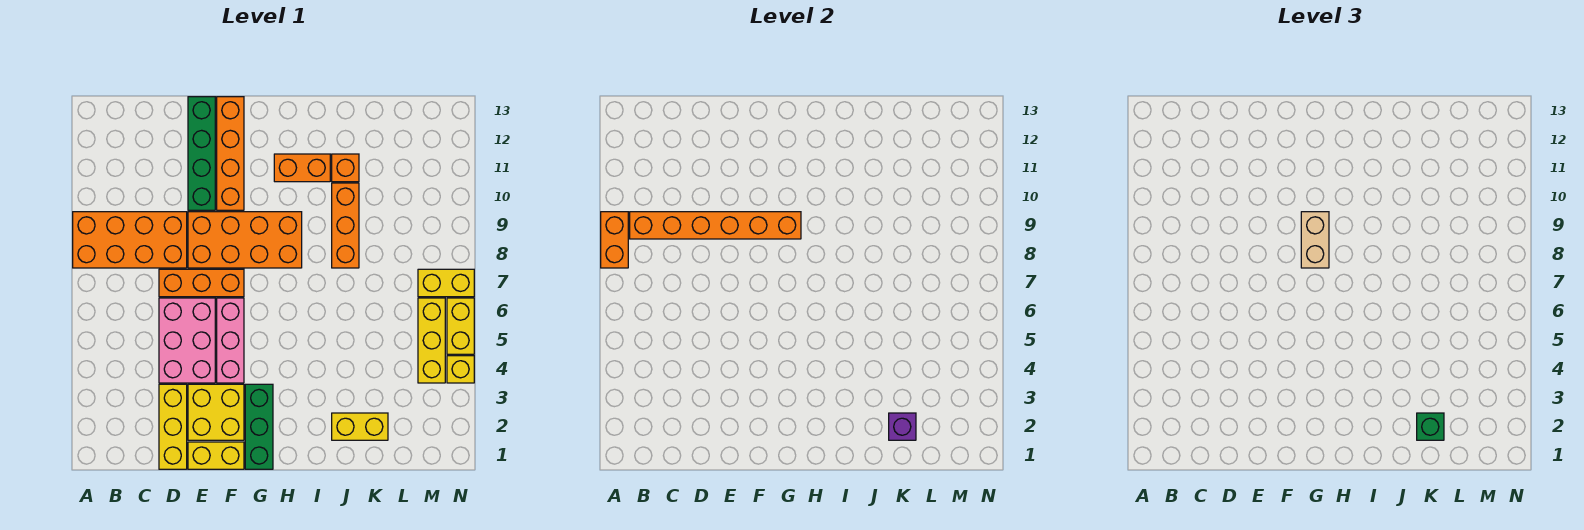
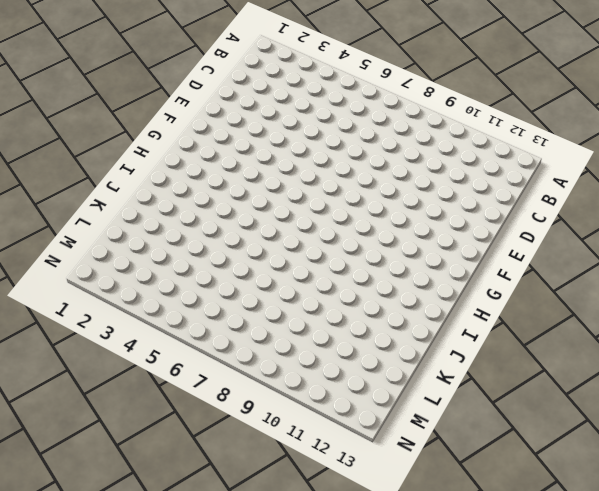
none -> orange brick A8:D9 level 1
none -> yellow brick D1:D3 level 1
none -> pink brick D4:E6 level 1

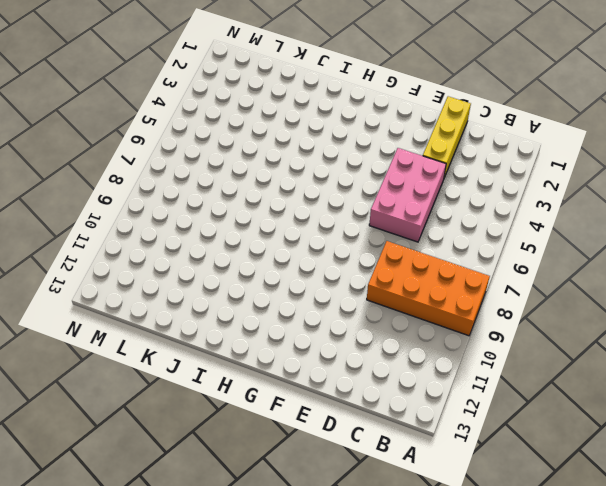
none -> orange brick D7:F7 level 1
none -> yellow brick E1:F1 level 1
none -> yellow brick E2:F3 level 1

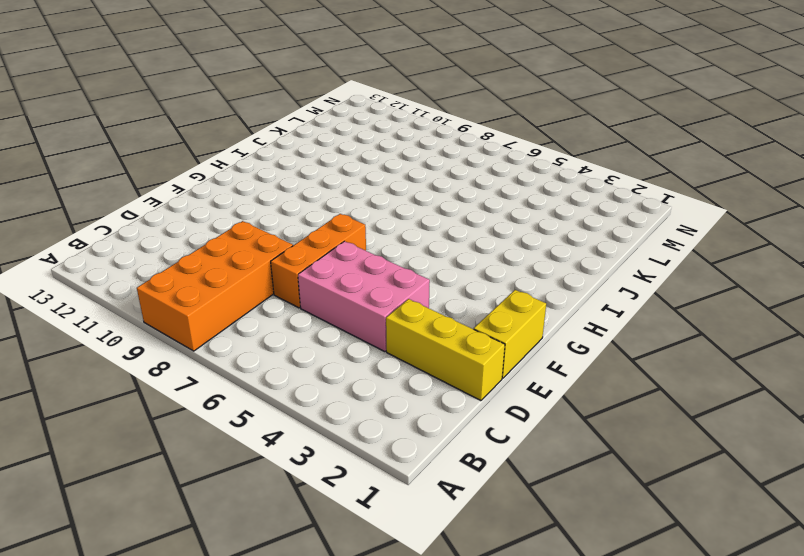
none -> yellow brick E2:F3 level 1
none -> orange brick E8:H9 level 1
none -> green brick E10:E13 level 1

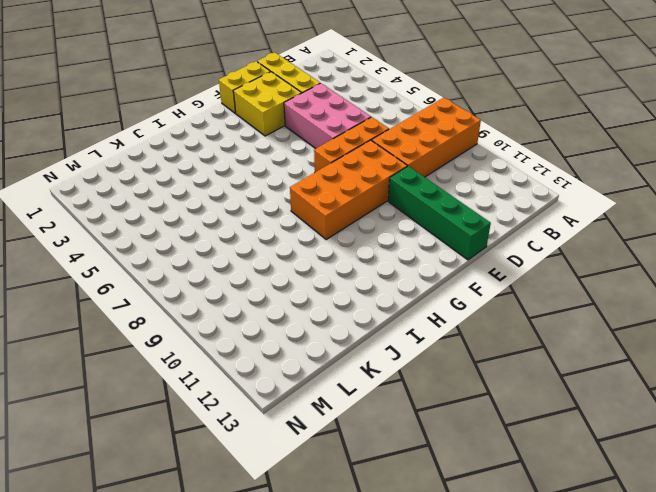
none -> pink brick F4:F6 level 1
none -> orange brick F10:F13 level 1
none -> green brick G1:G3 level 1

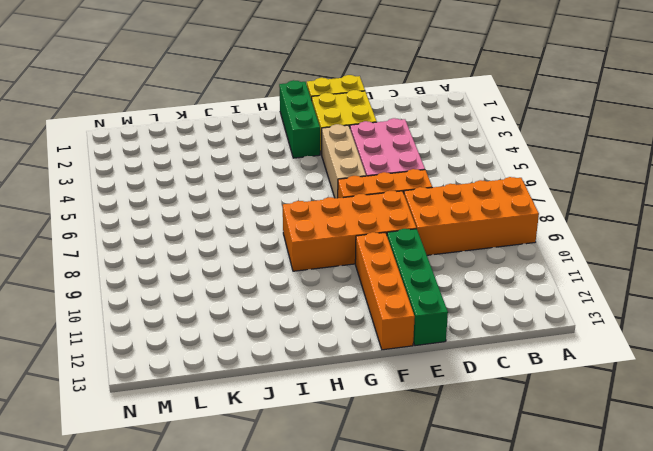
tan brick F4:F6 level 1 -> pink brick F4:F6 level 1
none -> yellow brick D1:D3 level 1
none -> orange brick H11:I11 level 1
none -> yellow brick J2:K2 level 1

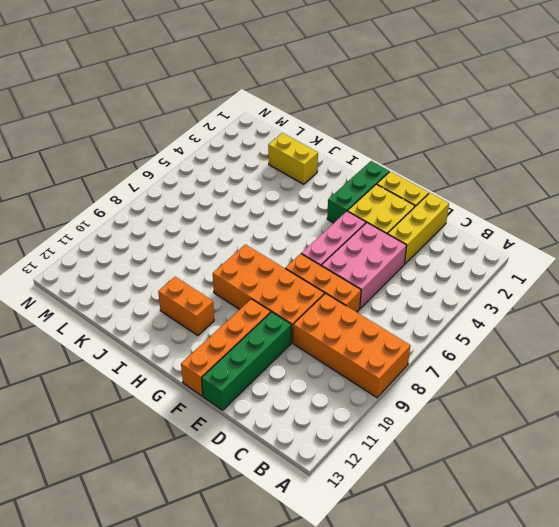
none -> orange brick J8:J10 level 1
none -> orange brick J11 level 1
none -> yellow brick M4:M6 level 1

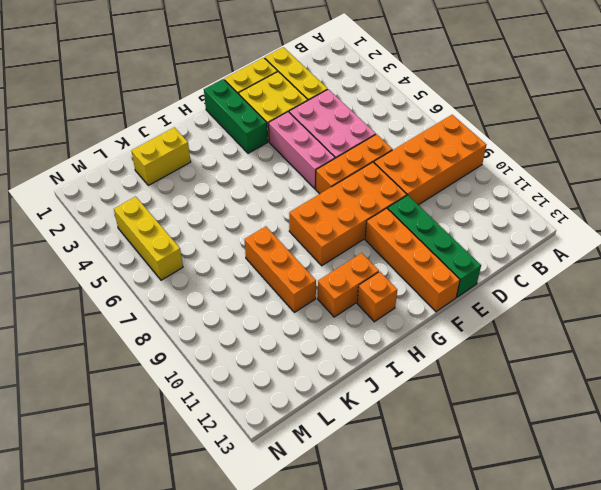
orange brick H12 level 1 -> orange brick J11 level 1
none -> yellow brick M7:N7 level 1
none -> yellow brick N4 level 1
none -> yellow brick N5:N6 level 1

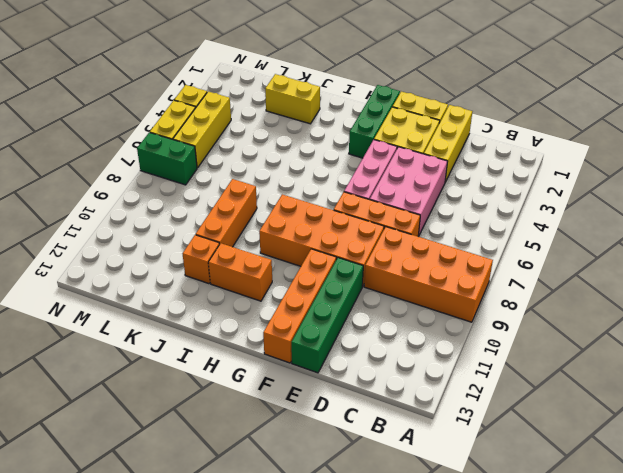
green brick M7:N7 level 1 -> yellow brick M7:N7 level 1
none -> orange brick A8:A9 level 2
none -> orange brick B9:G9 level 2
none -> purple brick K2 level 2

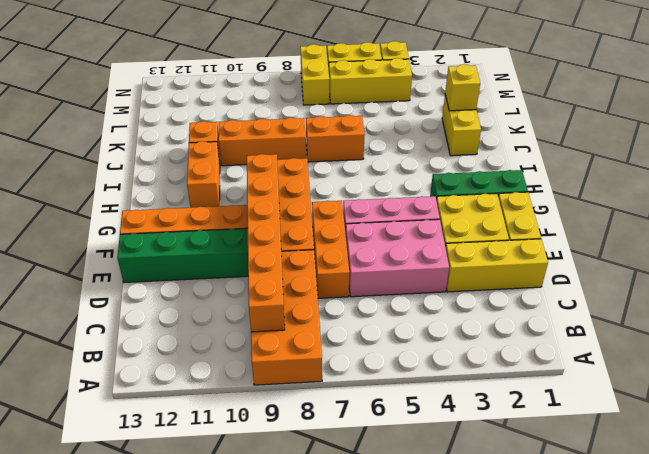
orange brick J6:J7 level 1 -> orange brick A8:A9 level 2
yellow brick K2 level 2 -> purple brick K2 level 2
none -> tan brick G8:G9 level 3
none -> green brick K2 level 3

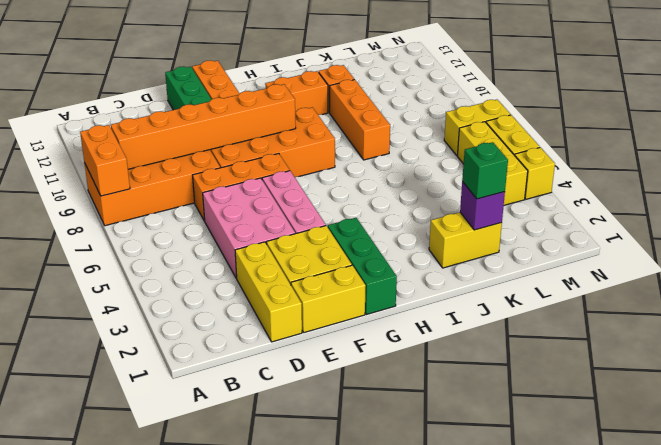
none -> tan brick G8:G9 level 3

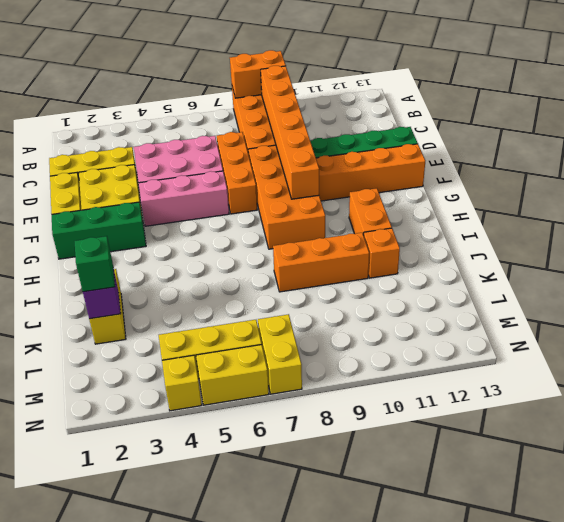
none -> tan brick G8:G9 level 3

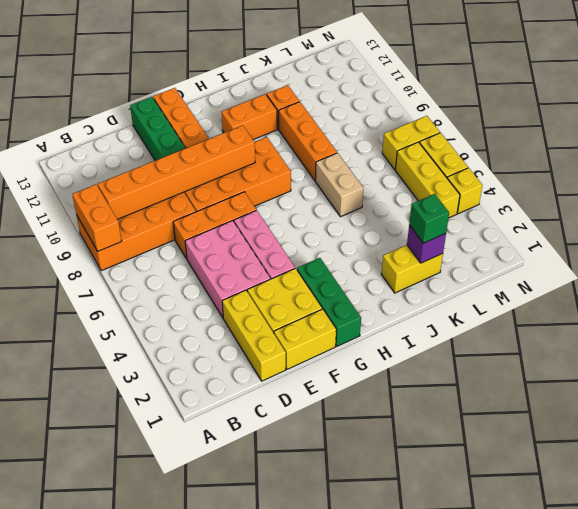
tan brick J6:J7 level 1 -> tan brick G8:G9 level 3

